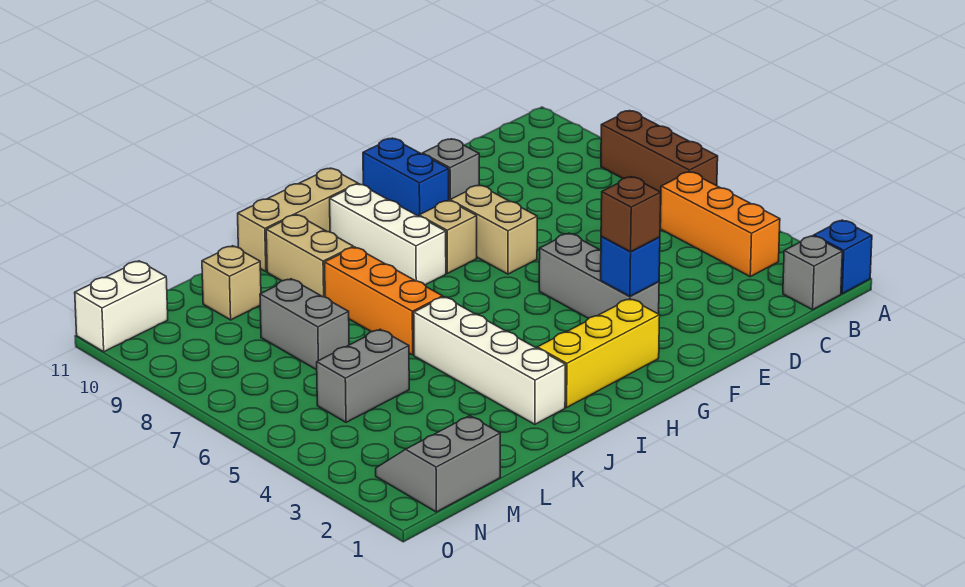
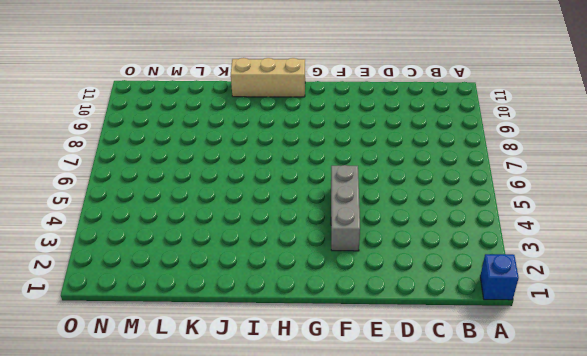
none -> brown brick A6:A8 level 1
none -> grey brick B1 level 1
none -> orange brick B3:B5 level 1

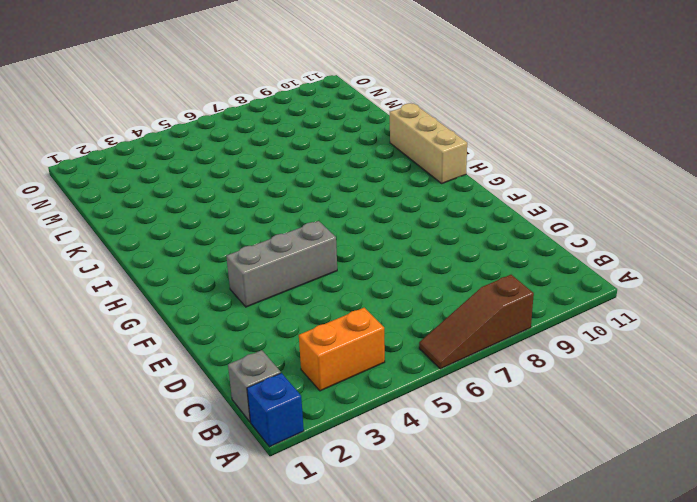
brown slope A6:A8 level 1 top 8 -> brown brick A6:A8 level 1
orange brick B3:B4 level 1 -> orange brick B3:B5 level 1
none -> grey brick E10 level 1
none -> tan brick F7:F8 level 1
none -> blue brick F10:F11 level 1

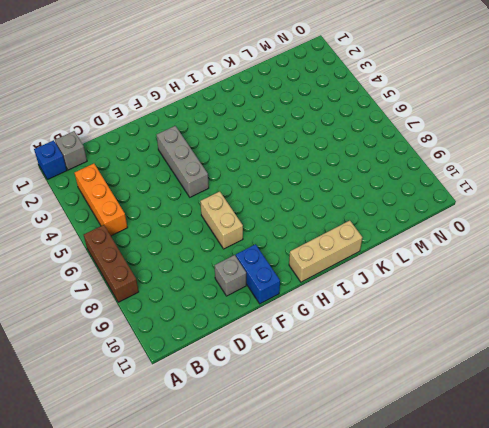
none -> yellow brick G2:I2 level 1
none -> tan brick G8 level 1
none -> white brick H8:H10 level 1

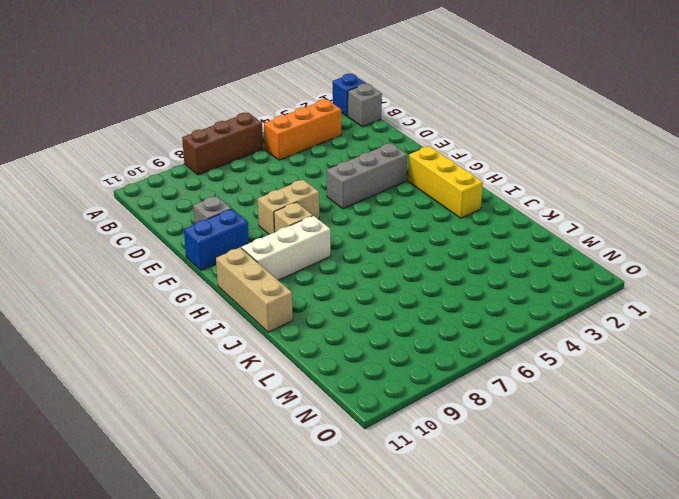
none -> white brick J2:J5 level 1
none -> orange brick J6:J8 level 1
none -> tan brick J9:J10 level 1

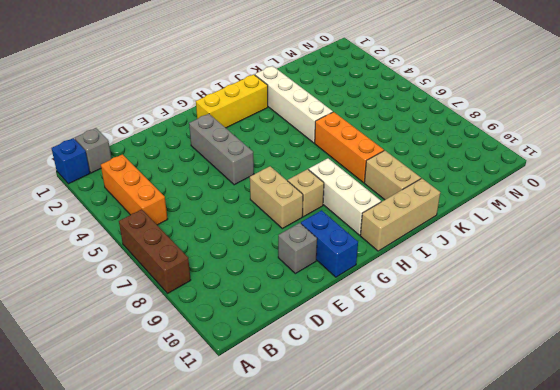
none -> grey brick L5:M5 level 1
none -> grey brick L7:L8 level 1
none -> tan brick L10 level 1

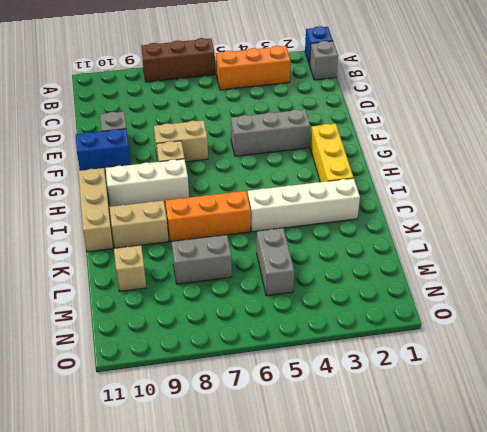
none -> grey slope M1:N2 level 1 top 1
none -> white brick N11:O11 level 1
none -> blue brick F3 level 2

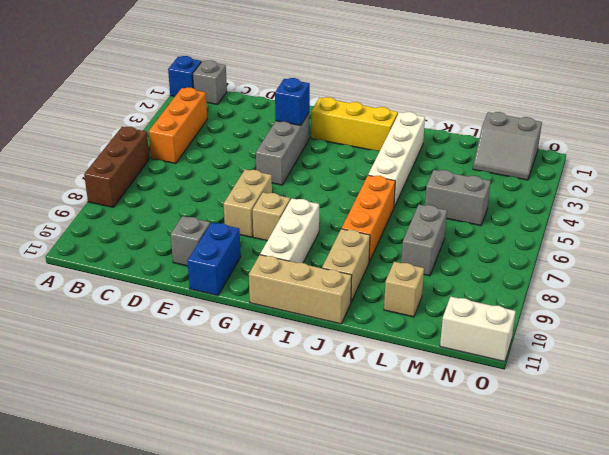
none -> brown brick F3 level 3

